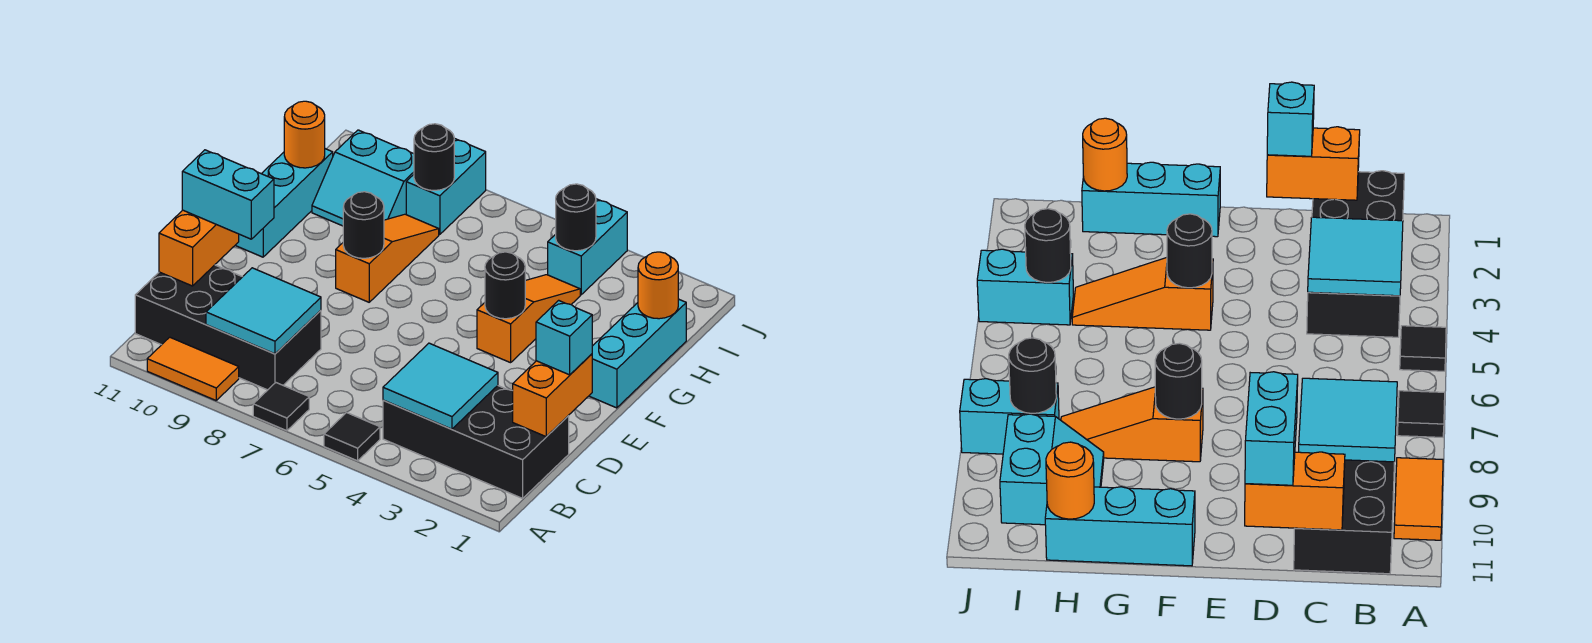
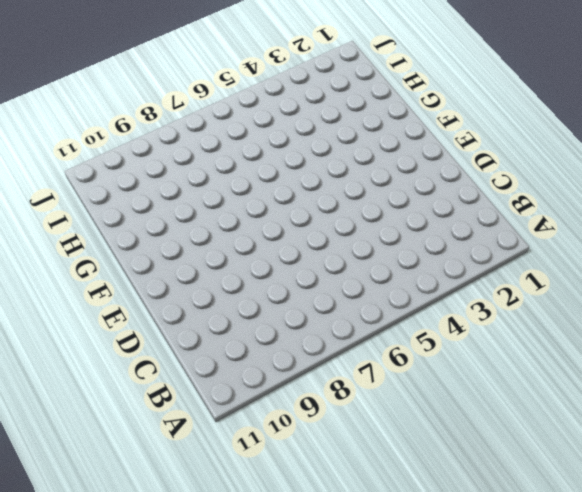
none -> black tile A5 level 1
none -> black tile A7 level 1
none -> orange tile A9:A10 level 1

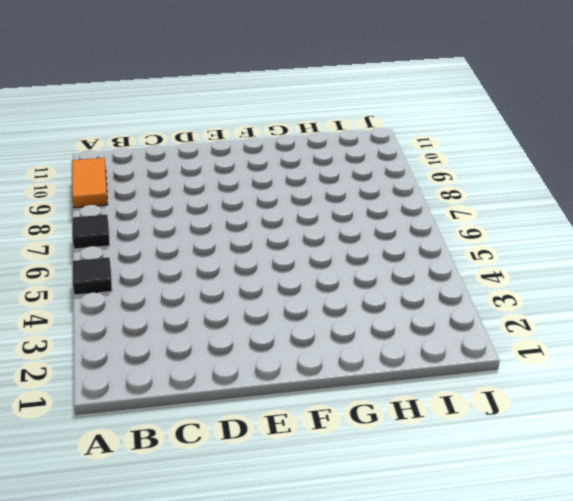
none -> black brick B1:C4 level 1
none -> black brick B8:C11 level 1
none -> cyan brick F1:H1 level 1

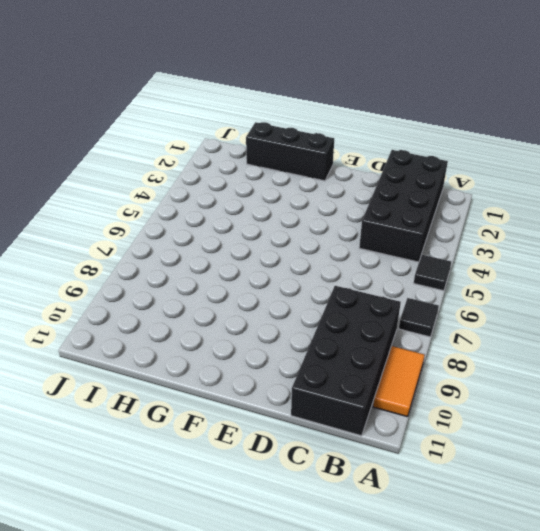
black brick F1:H1 level 1 -> cyan brick F1:H1 level 1
none -> orange slope F4:H4 level 1 top F
none -> orange slope F8:H8 level 1 top F
none -> cyan brick F11:H11 level 1

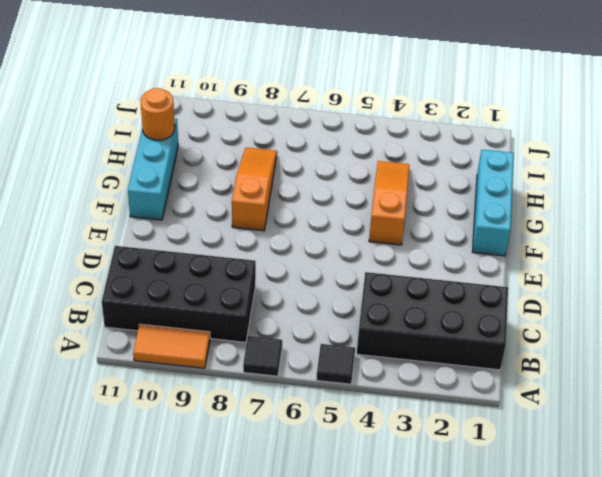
none -> cyan slope H9:I10 level 1 top I
none -> cyan brick I4:J4 level 1
none -> cyan brick I8:J8 level 1

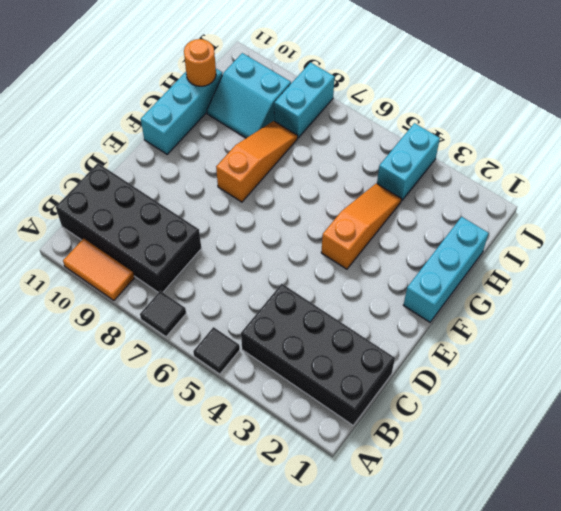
none -> cyan tile B3:C4 level 2
none -> cyan tile B8:C9 level 2
none -> orange brick C1:D1 level 2

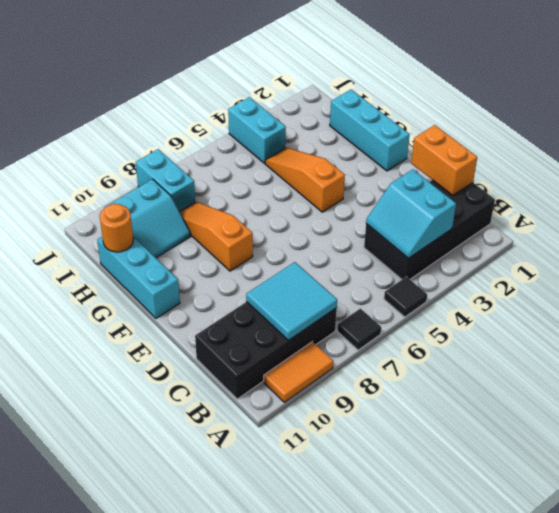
cyan slope B3:C4 level 2 top 3 -> cyan tile B3:C4 level 2
none -> orange brick C11:D11 level 2
none -> black round brick F4 level 2
none -> black round brick F8 level 2

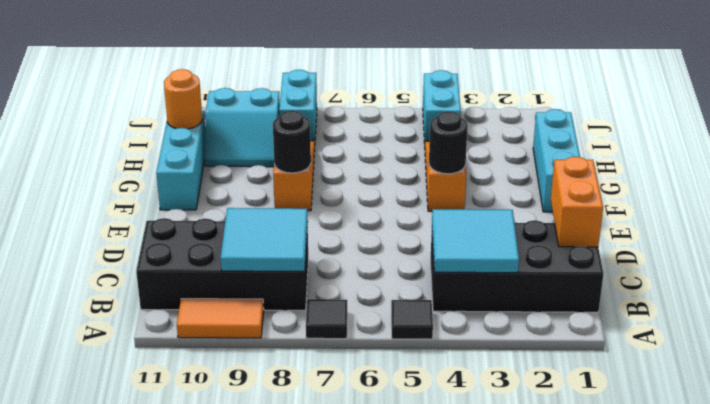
none -> orange brick C11:D11 level 2
none -> orange round brick H1 level 2
none -> black round brick I4 level 2

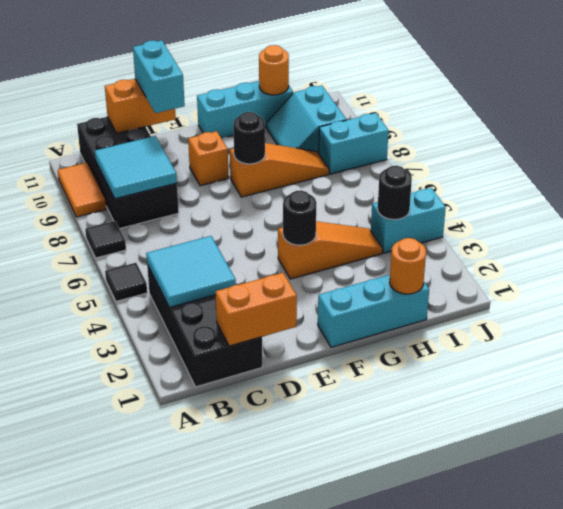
orange brick E9 level 1 -> none
none -> black round brick I8 level 2
none -> cyan brick D1 level 3

